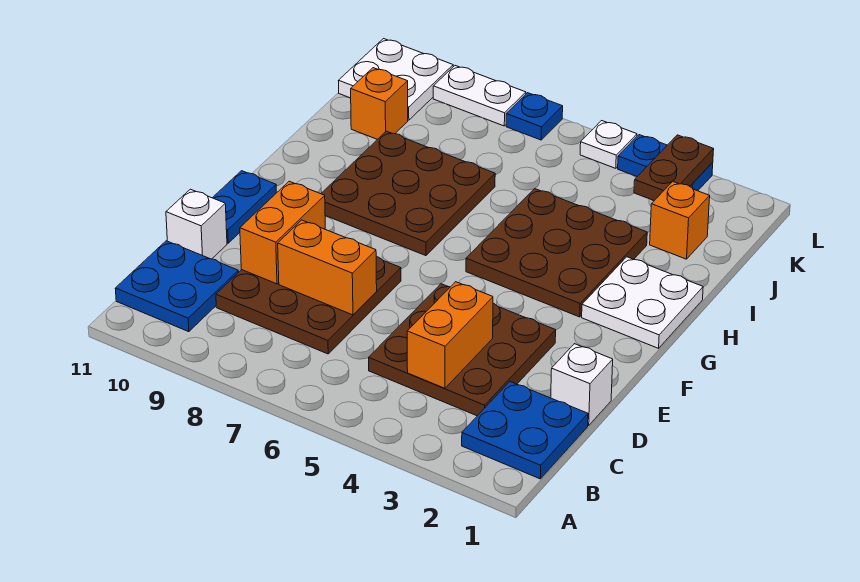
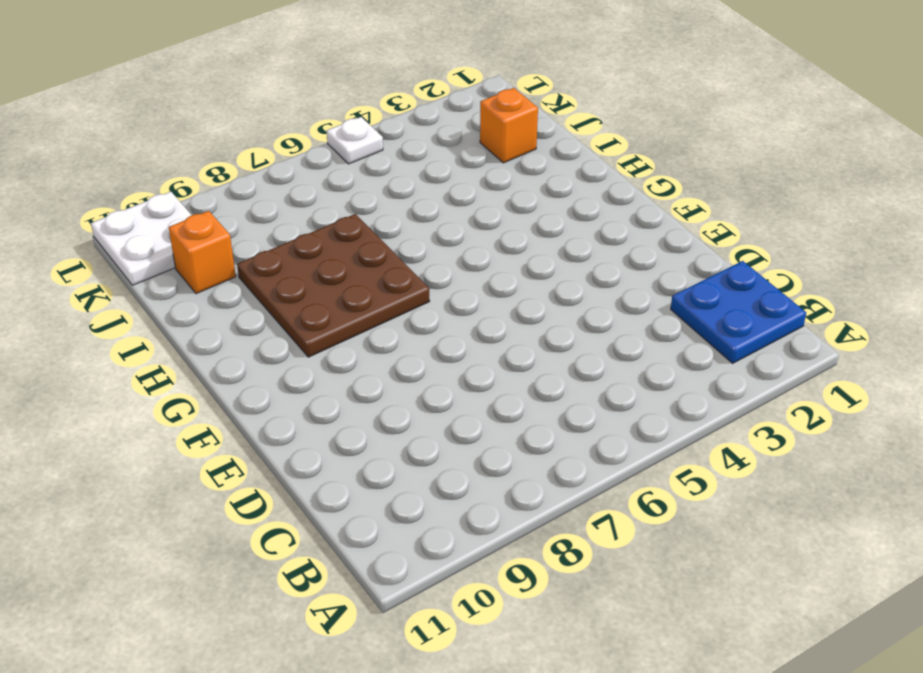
none -> blue plate B10:C11 level 1
none -> brown plate C3:E5 level 1
none -> brown plate C7:E9 level 1

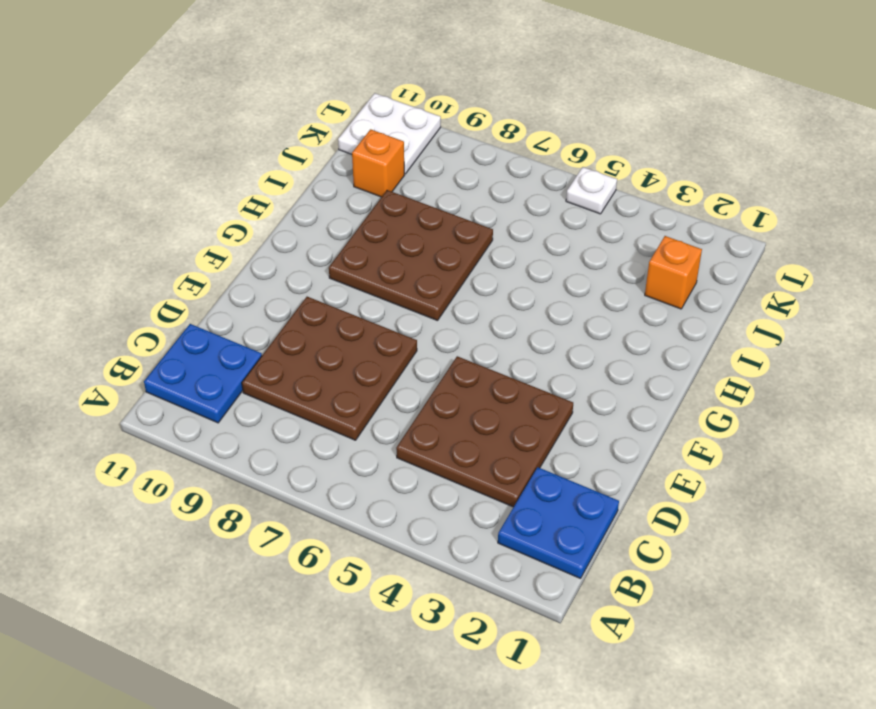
none -> white brick D1 level 1
none -> white brick D11 level 1
none -> blue plate E11:F11 level 1

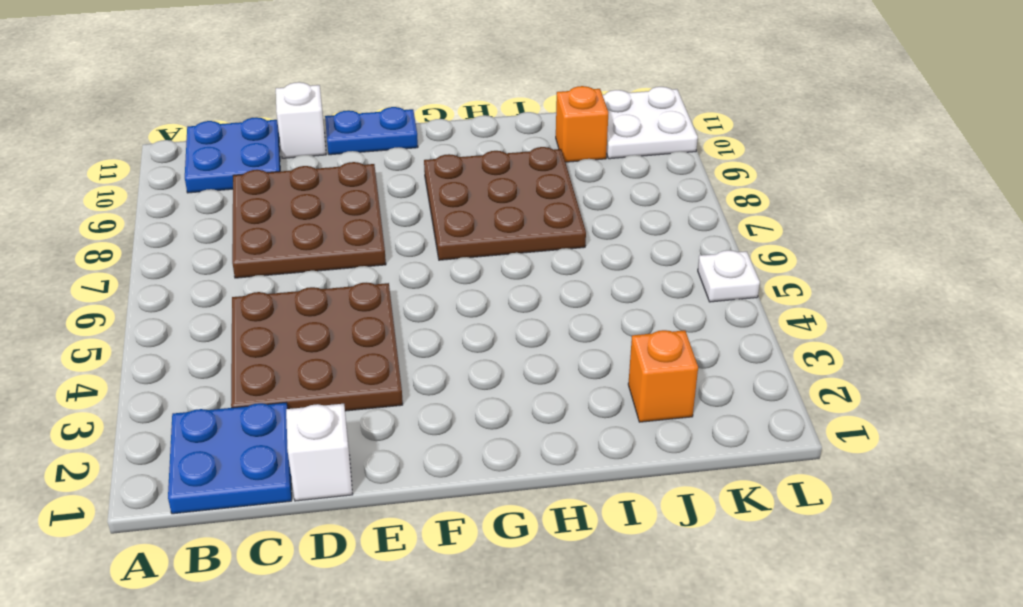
none -> white plate G1:H2 level 1
none -> brown plate G3:I5 level 1
none -> blue plate L3:L4 level 1

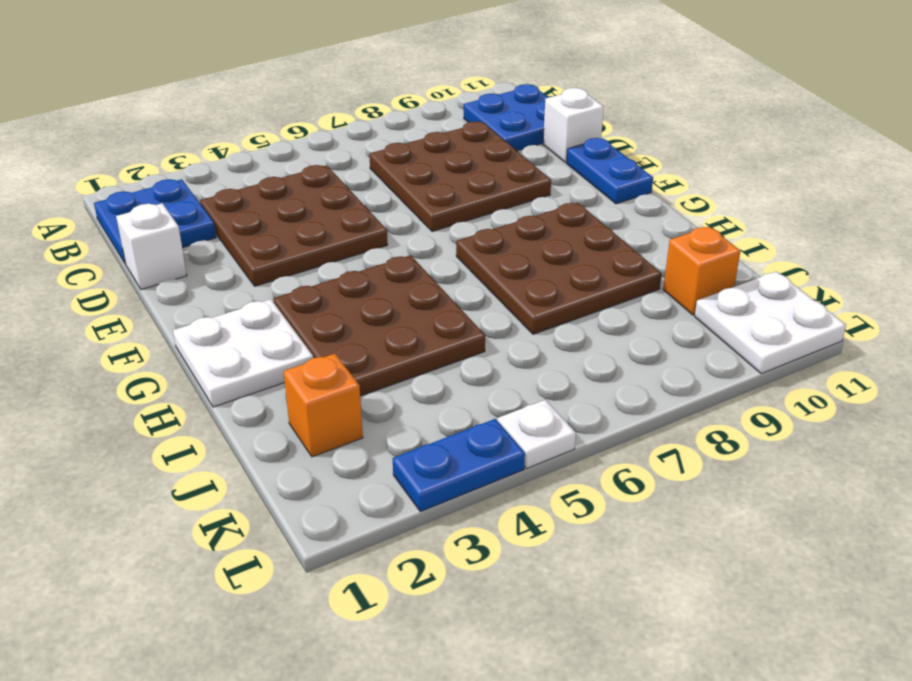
none -> blue plate L7 level 1
none -> white plate L8:L9 level 1
none -> orange brick C4:D4 level 2

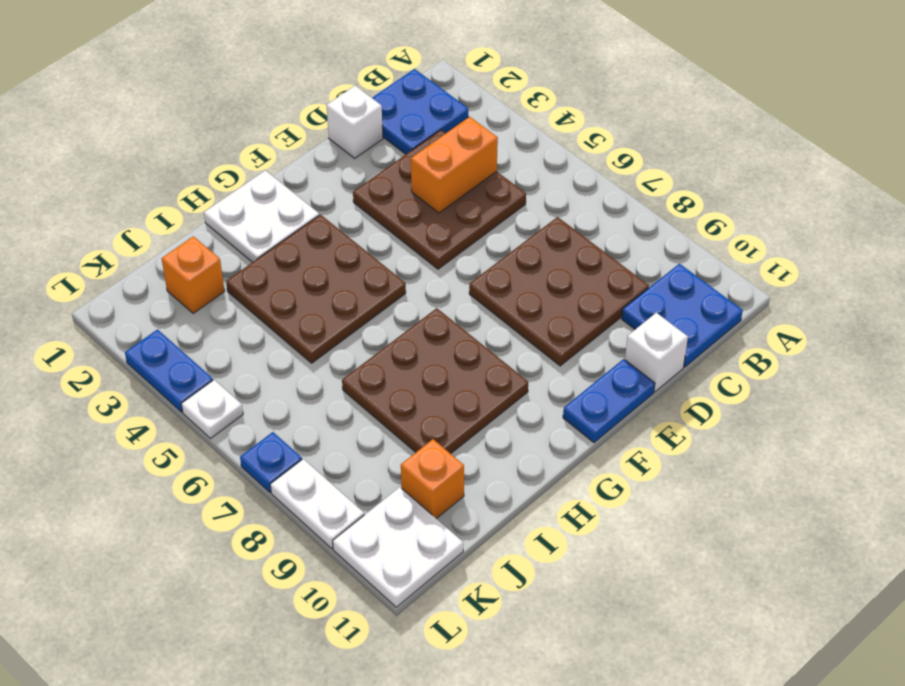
none -> orange brick D7:D8 level 2
none -> orange brick D9:E9 level 2
none -> brown plate K3:L3 level 2

